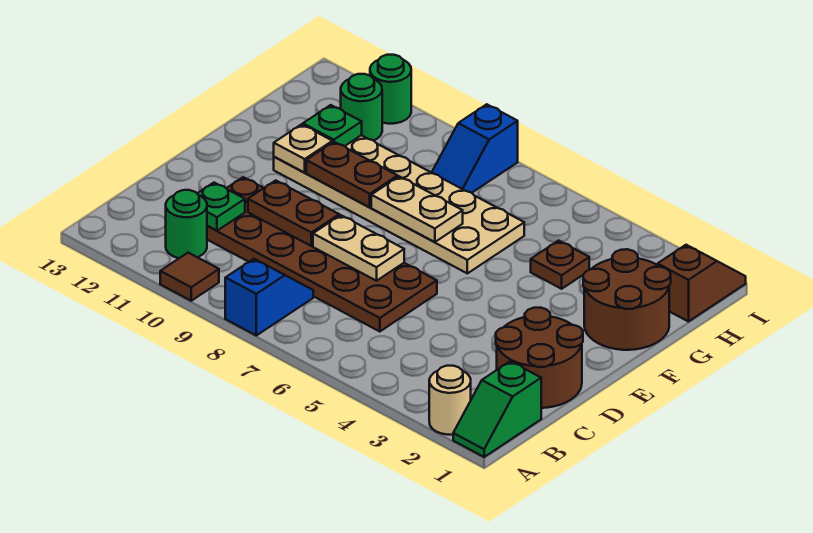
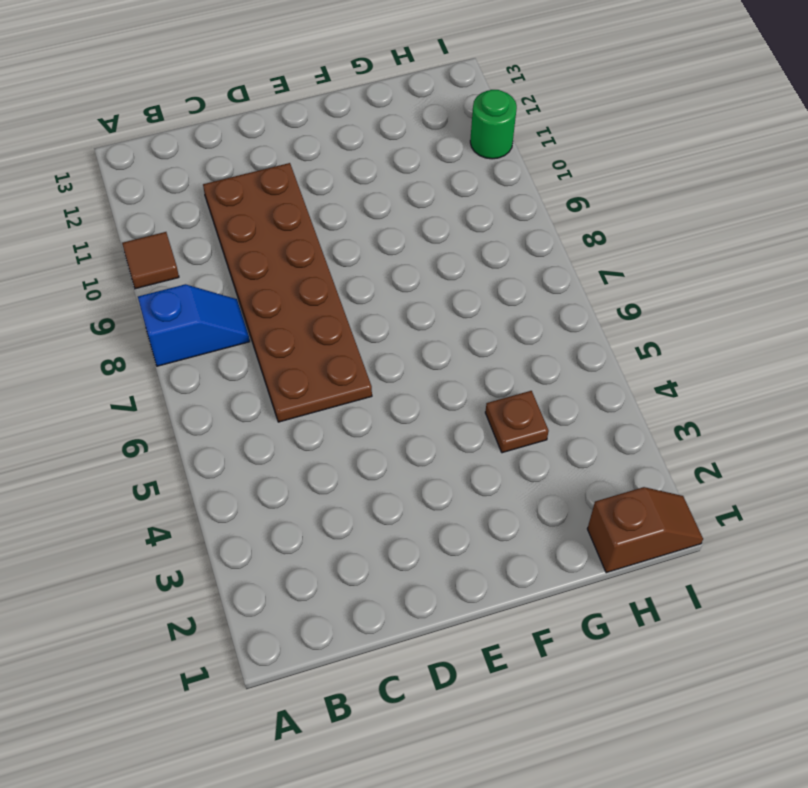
none -> green slope A1:B1 level 1 top B
none -> tan round brick A2 level 1
none -> green round brick B11 level 1

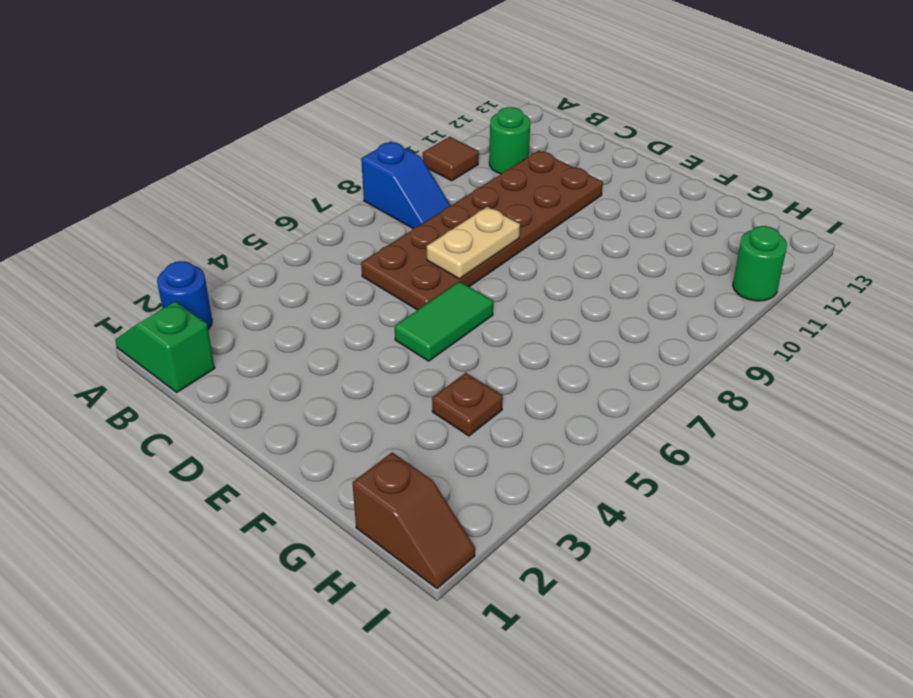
blue round brick A2 level 1 -> tan round brick A2 level 1
green tile E5:E6 level 1 -> none
none -> brown round brick C1:D2 level 1
none -> brown round brick F1:G2 level 1
none -> tan plate F6:G11 level 1

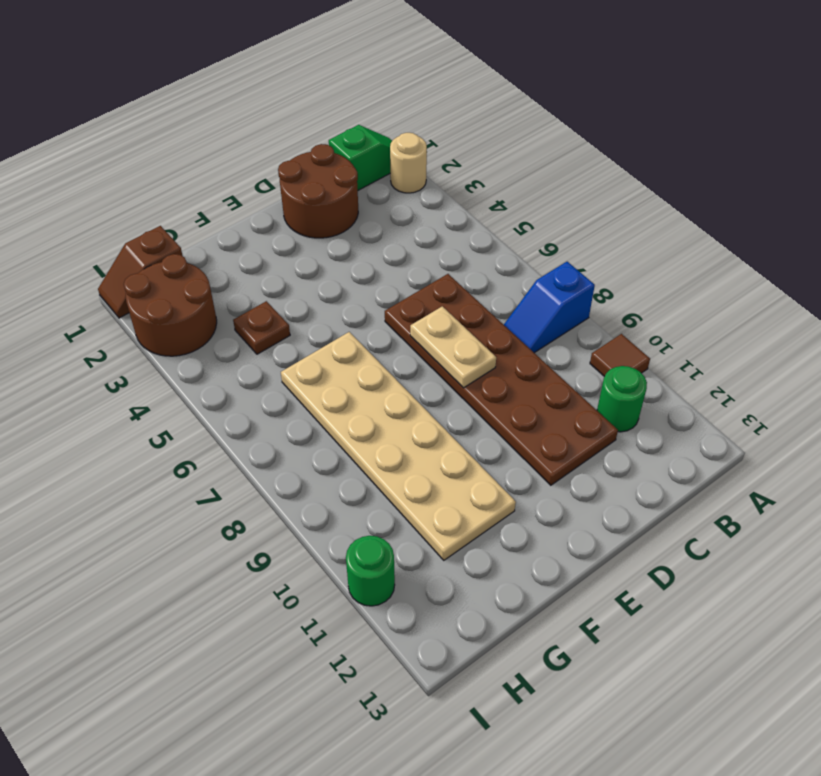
brown round brick H2:I3 level 1 -> brown round brick F1:G2 level 1
none -> blue slope H8:I8 level 1 top I
none -> green round brick H11 level 1
none -> green plate C11 level 2

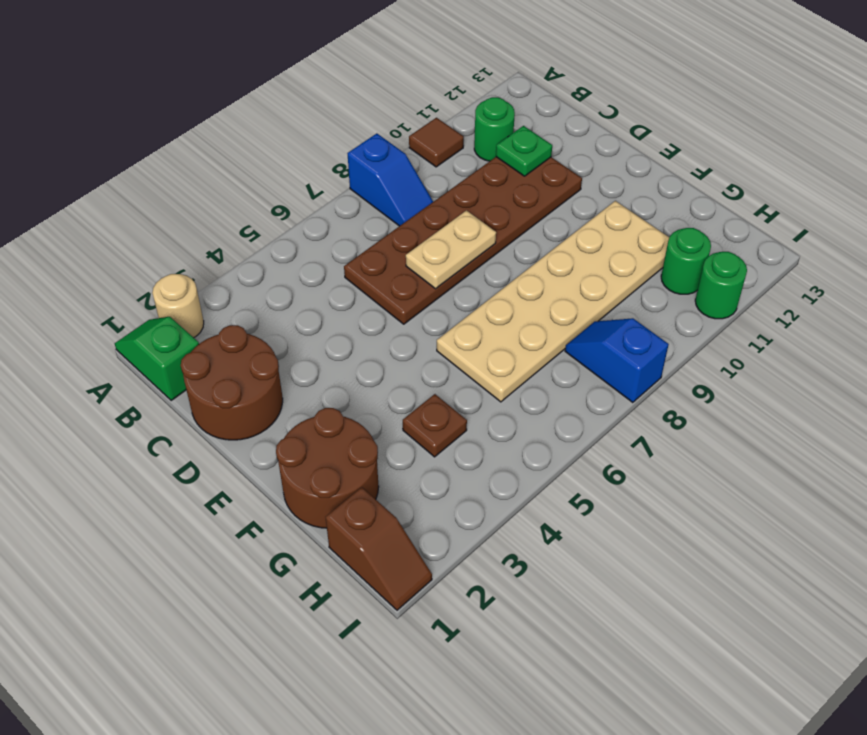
none -> brown plate D9:D10 level 2
none -> tan plate F7:F8 level 2
none -> brown plate F9:F10 level 2

